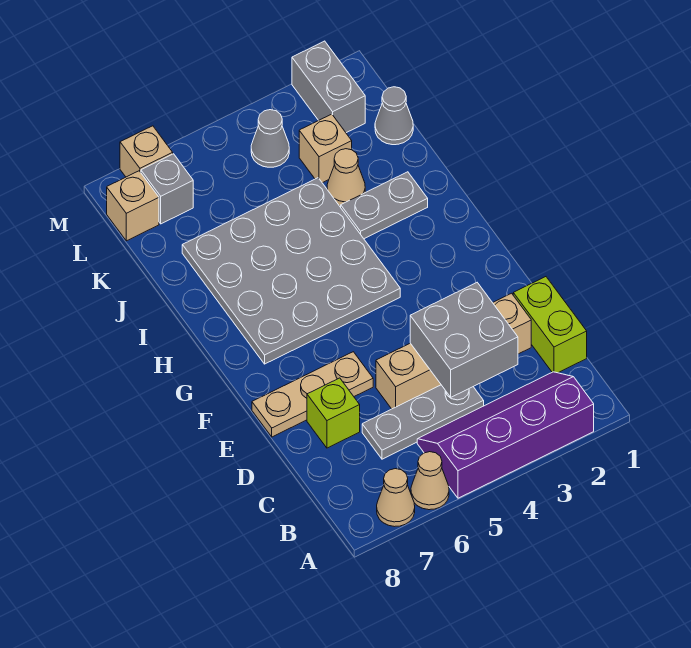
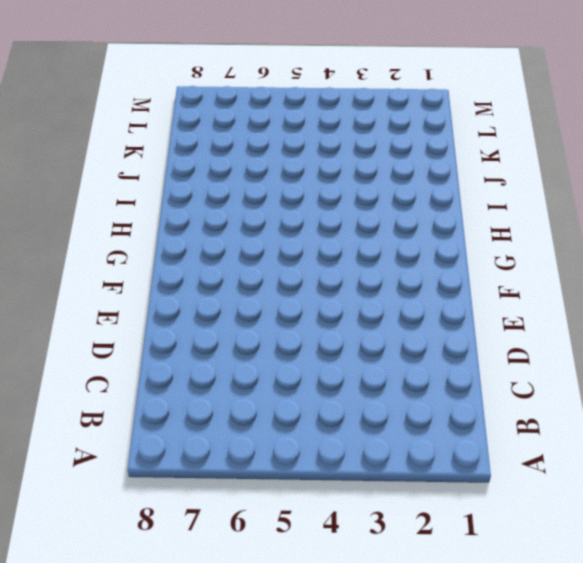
none -> purple slope A2:B5 level 1 top A
none -> tan cone A6 level 1
none -> tan cone A7 level 1

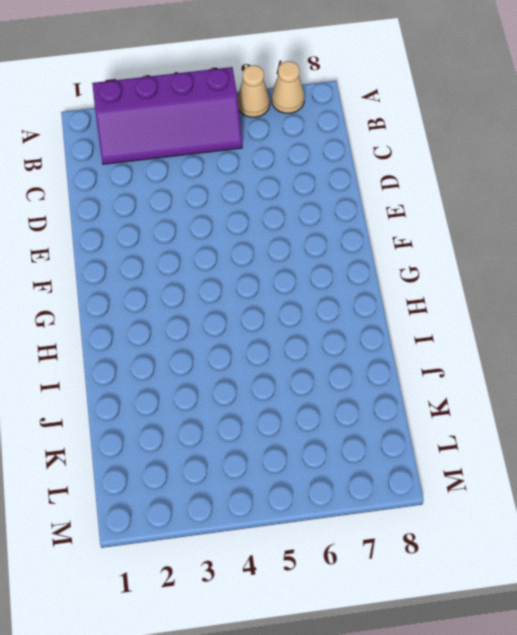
none -> lime brick C1:D1 level 1
none -> grey plate C4:C6 level 1
none -> tan brick D2:D5 level 1

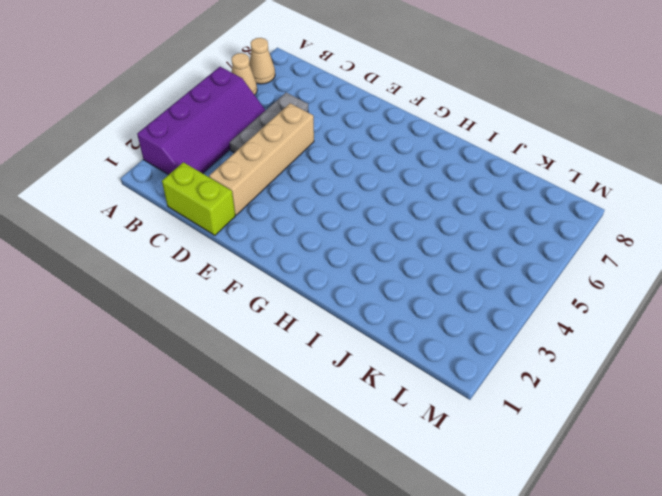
none -> lime brick D7 level 1
none -> tan plate E6:E8 level 1
none -> grey plate G4:J7 level 1

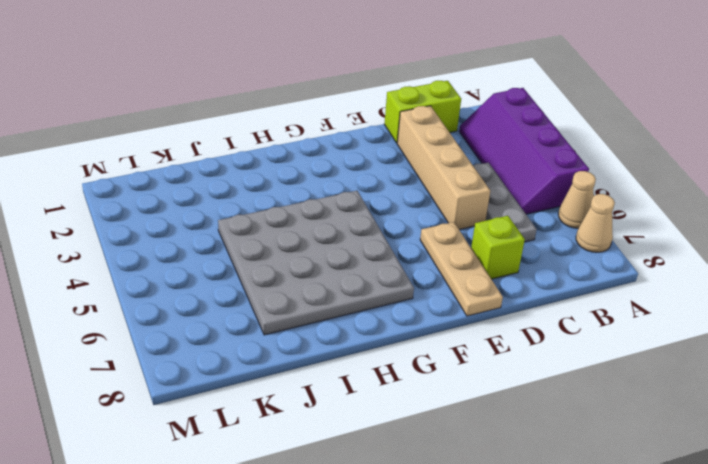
none -> grey plate I2:I3 level 1
none -> tan cone J3 level 1
none -> grey cone K1 level 1

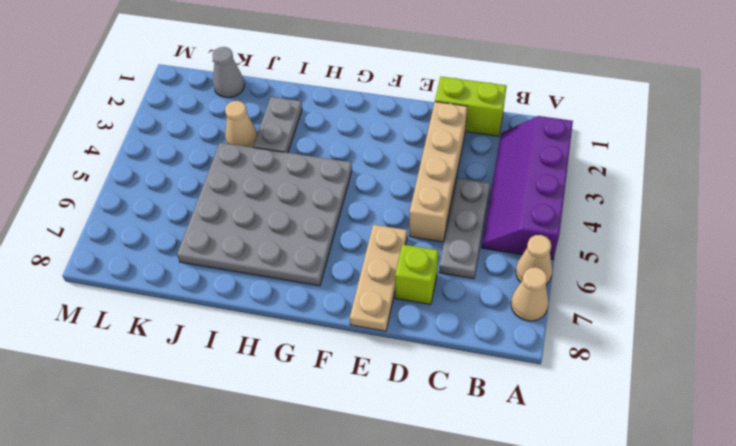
none -> tan brick K3 level 1
none -> grey brick L2:M2 level 1
none -> grey cone L4 level 1

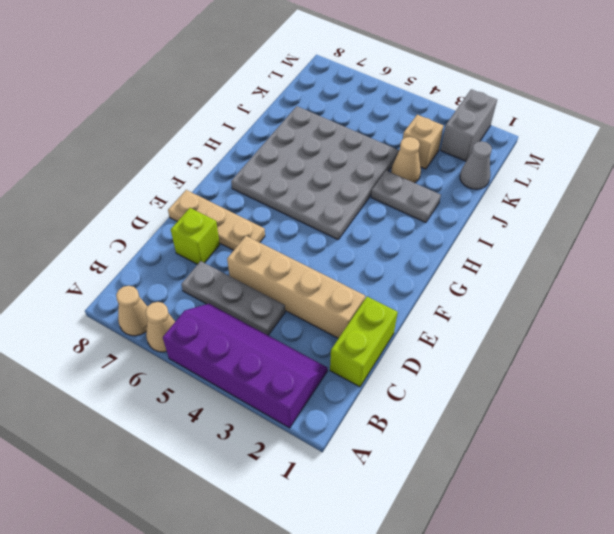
none -> grey cone L4 level 1
none -> grey brick L7 level 1
none -> tan brick L8 level 1

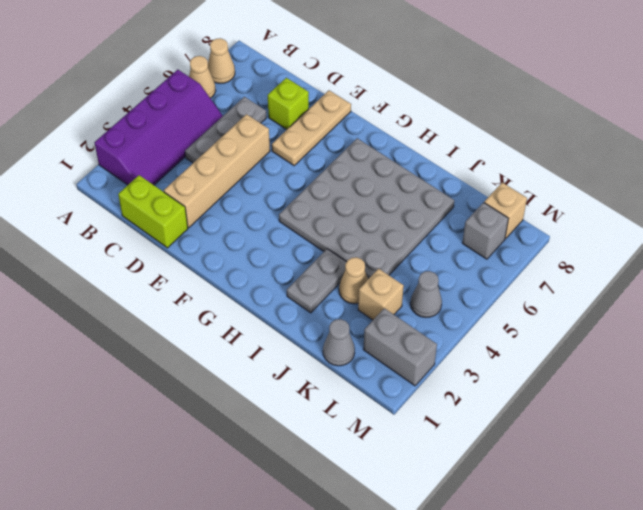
none -> tan brick M7 level 1
none -> grey brick C3:D4 level 2

